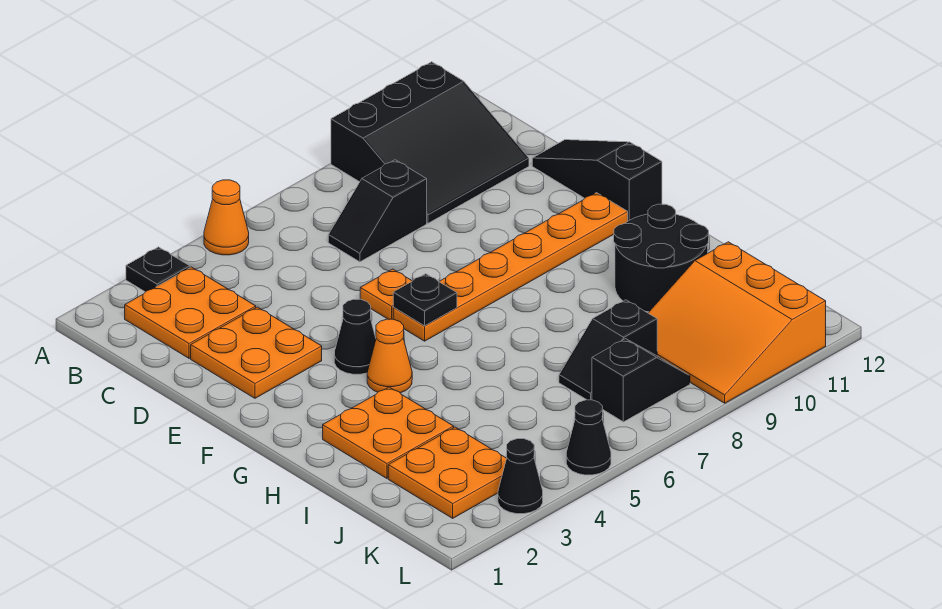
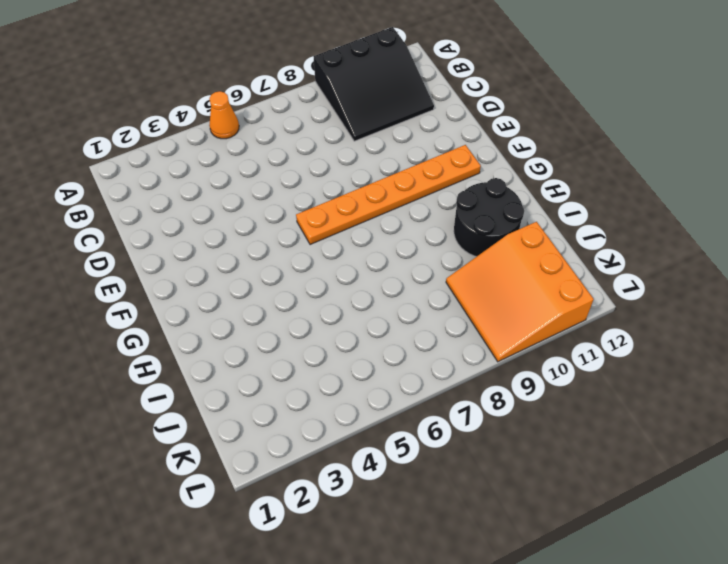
none -> black plate A3 level 1
none -> orange plate B2:C3 level 1
none -> black slope C7:C8 level 1 top 8

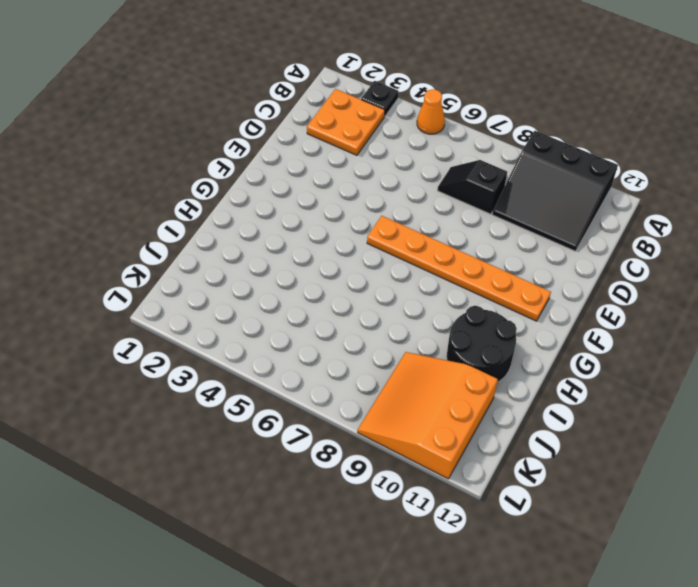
none -> orange plate D2:E3 level 1
none -> black slope D12:F12 level 1 top F
none -> orange plate E6 level 1

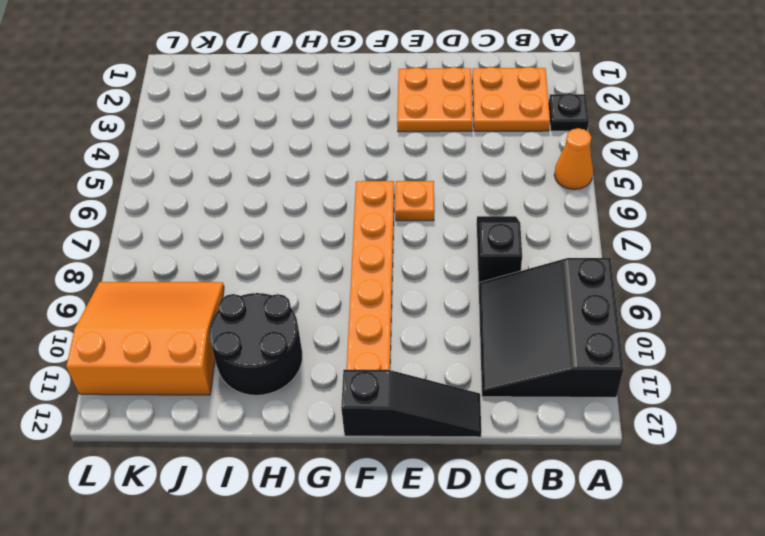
none -> black cone F4 level 1
none -> orange cone G4 level 1
none -> orange plate H2:I3 level 1

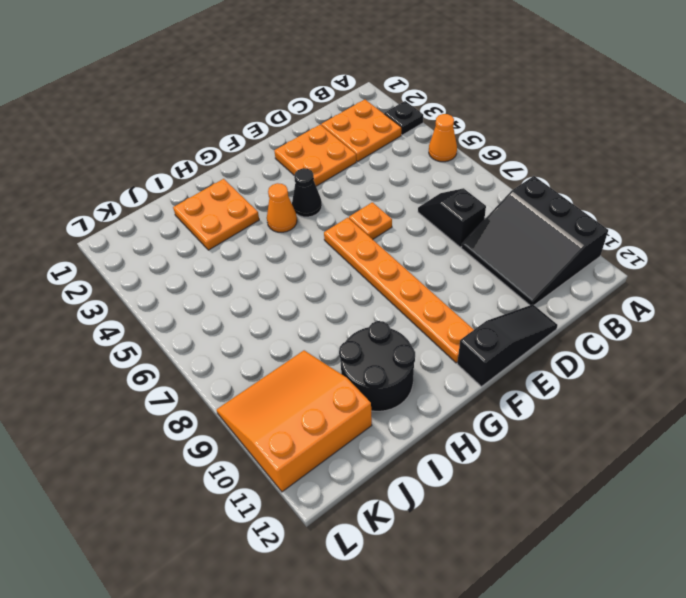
none -> orange plate J2:K3 level 1
none -> black slope J7:J8 level 1 top 8
none -> black slope K7:K8 level 1 top 7

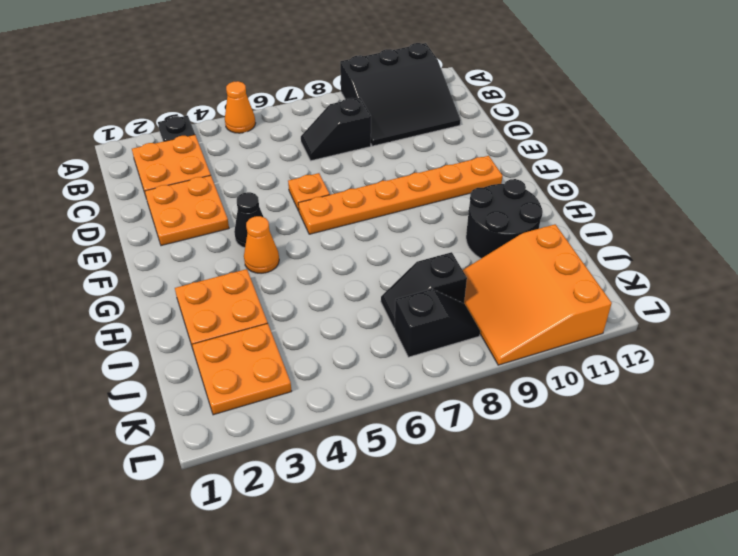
none -> black slope D12:F12 level 1 top F
none -> black cone L3 level 1
none -> black cone L5 level 1

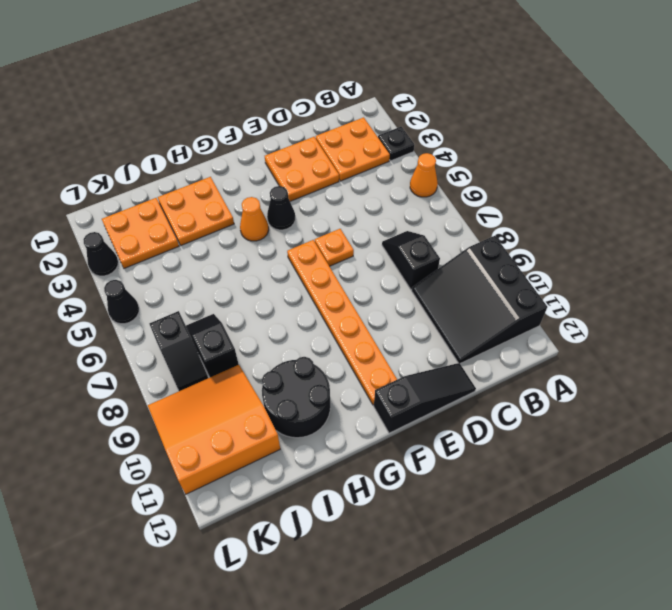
none -> black plate F6 level 2

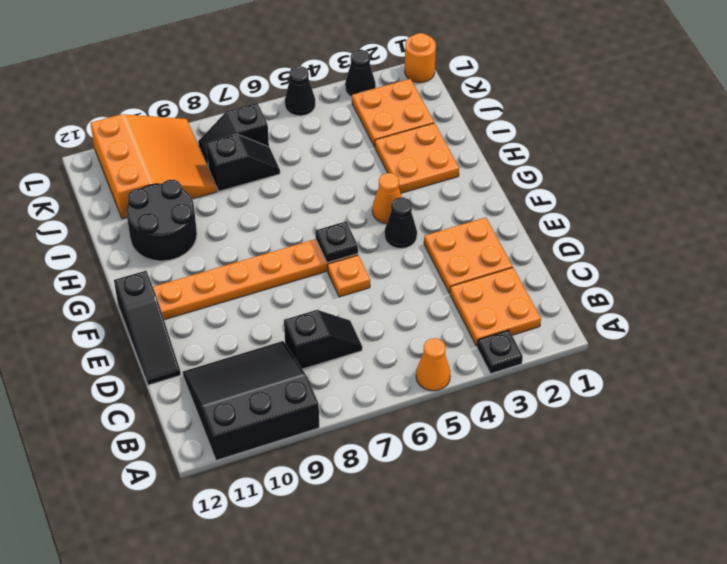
orange round brick L1 level 1 -> none

